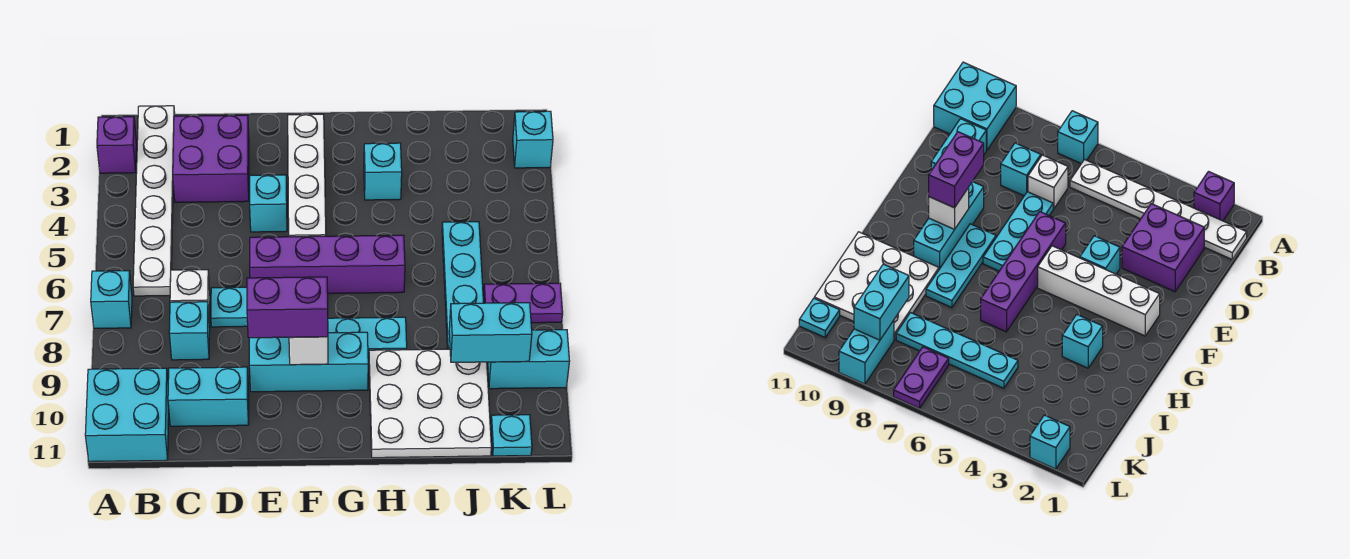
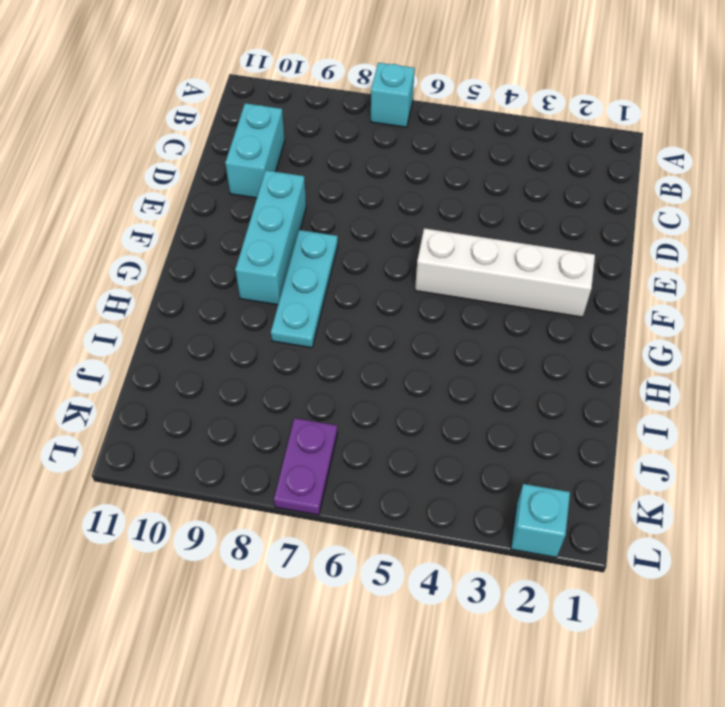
none -> purple brick A2 level 1
none -> cyan brick A10:B11 level 1
none -> white plate B1:B6 level 1

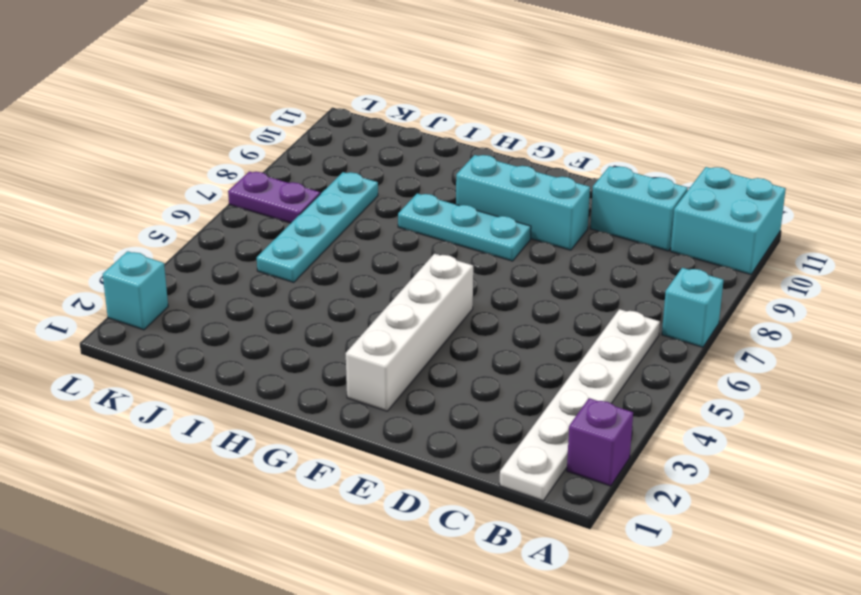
none -> purple brick C2:D3 level 1
none -> white brick C7 level 1
none -> cyan brick C8 level 1

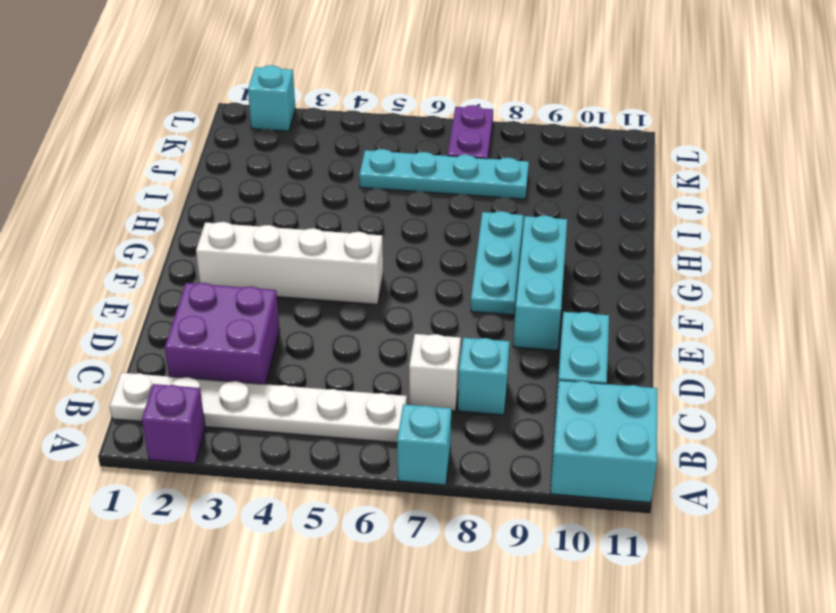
none -> cyan plate D7:F7 level 1
none -> cyan brick E4 level 1
none -> purple brick E6:H6 level 1

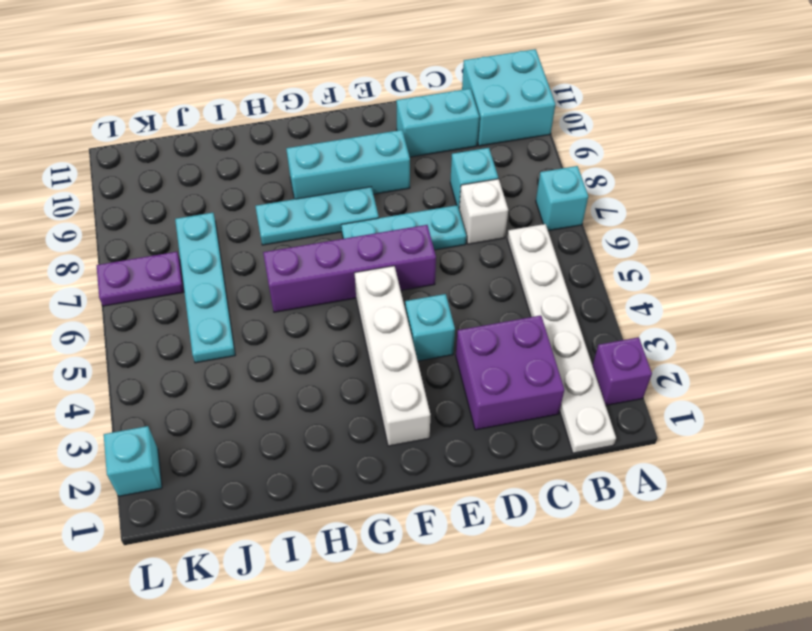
none -> cyan brick H3 level 1
none -> white plate H9:J11 level 1
none -> cyan brick K9:L9 level 1

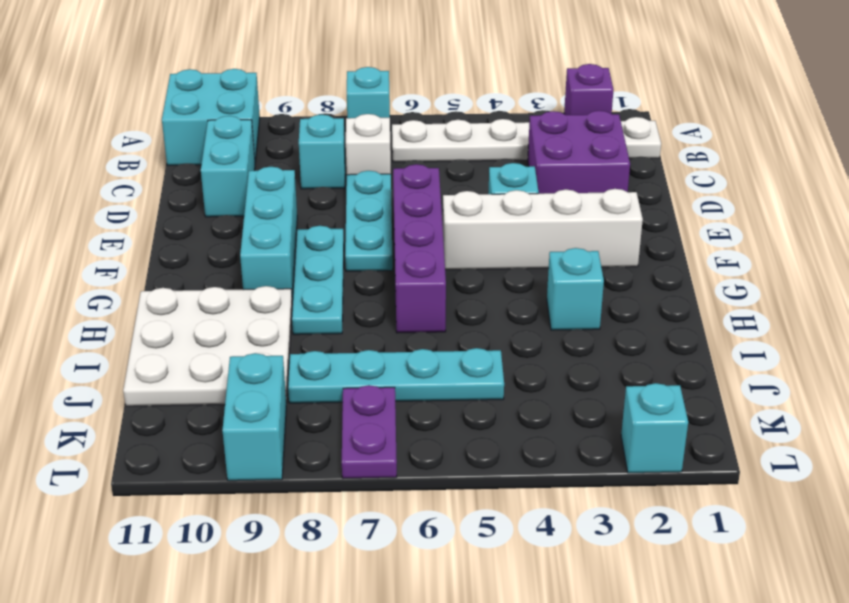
none -> cyan plate K11 level 1
none -> white brick F9 level 2
none -> cyan brick J9:K9 level 2

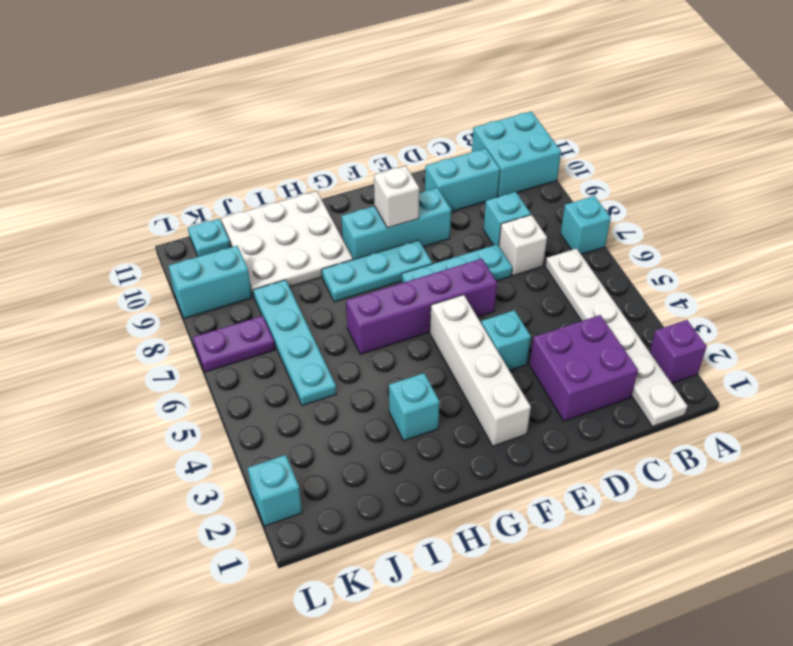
none -> cyan brick J9:K9 level 2
none -> purple brick E9:F9 level 3

